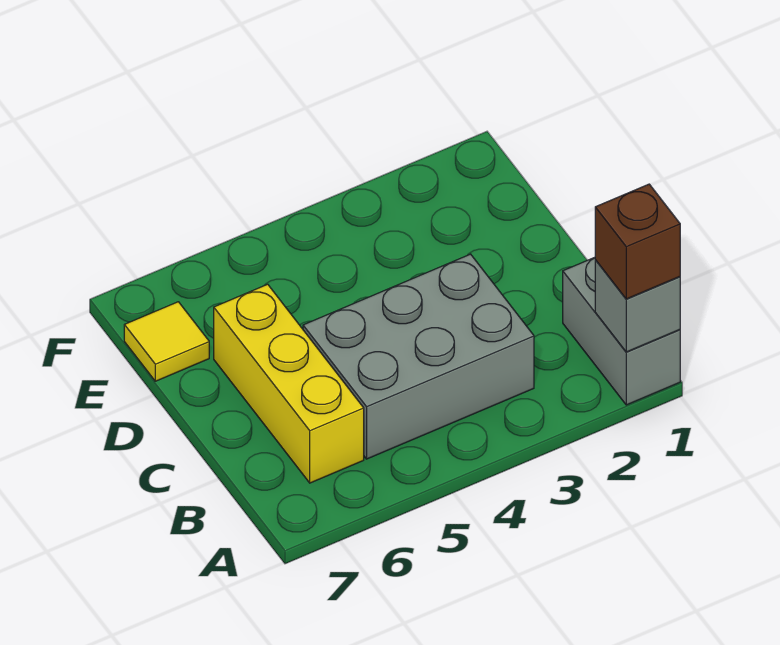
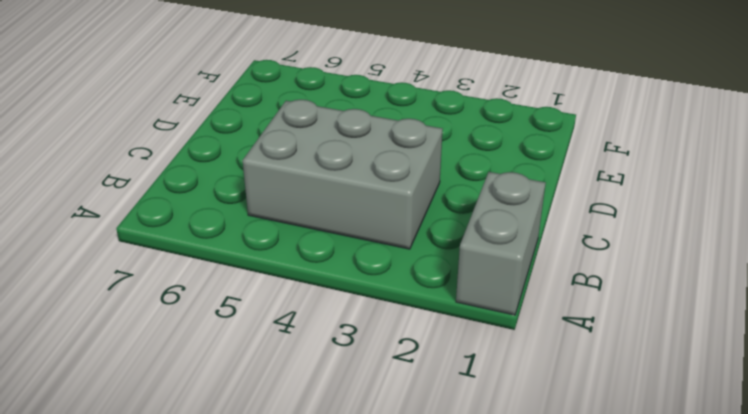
none -> yellow brick B6:D6 level 1
none -> yellow tile E7 level 1

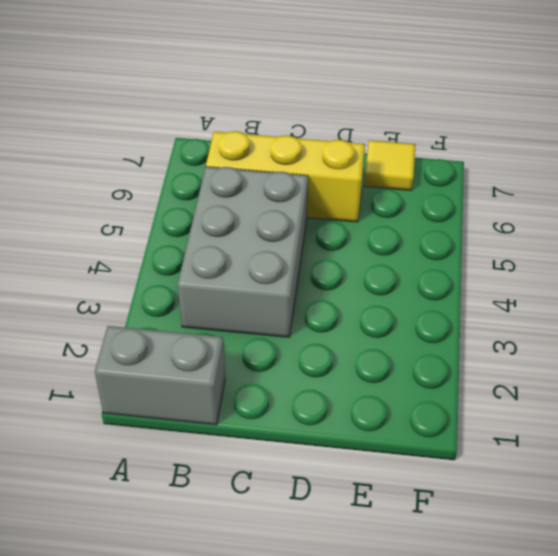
none -> grey brick A1 level 2
none -> brown brick A1 level 3

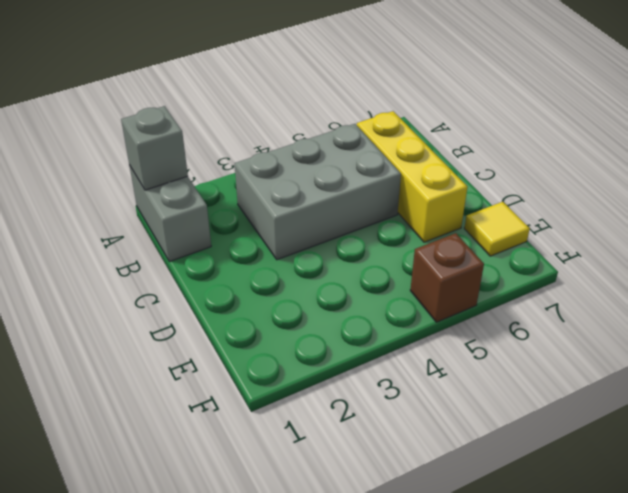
brown brick F5 level 1 -> brown brick A1 level 3

